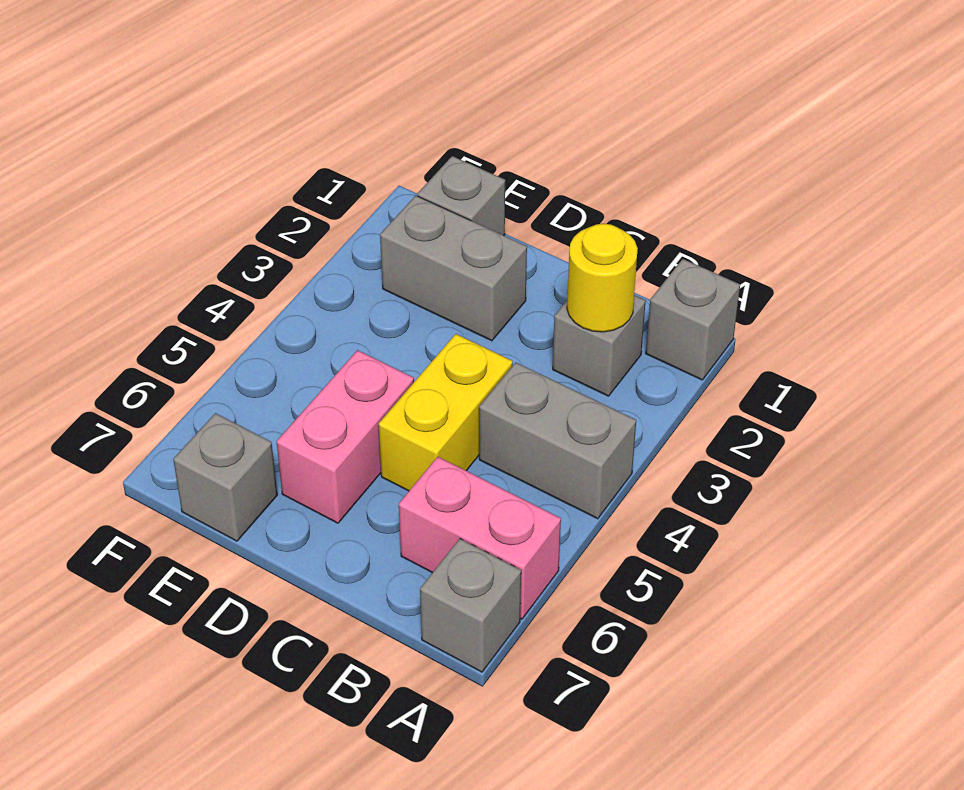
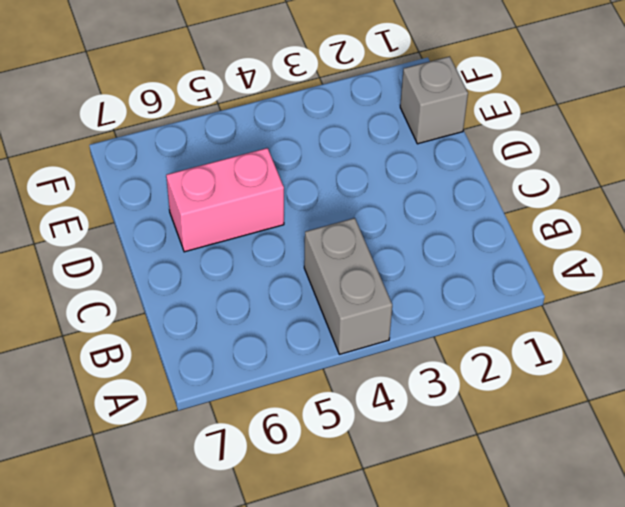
none -> grey brick A1 level 1
none -> pink brick A6:B6 level 1

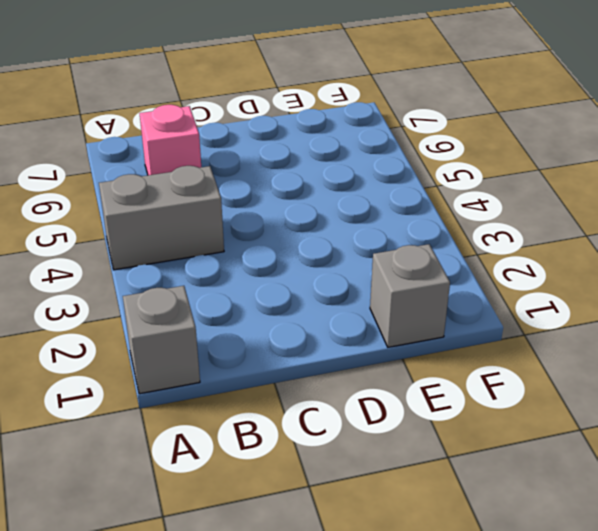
pink brick B6 level 1 -> pink brick A6:B6 level 1
none -> grey brick A7 level 1
none -> grey brick B2 level 1

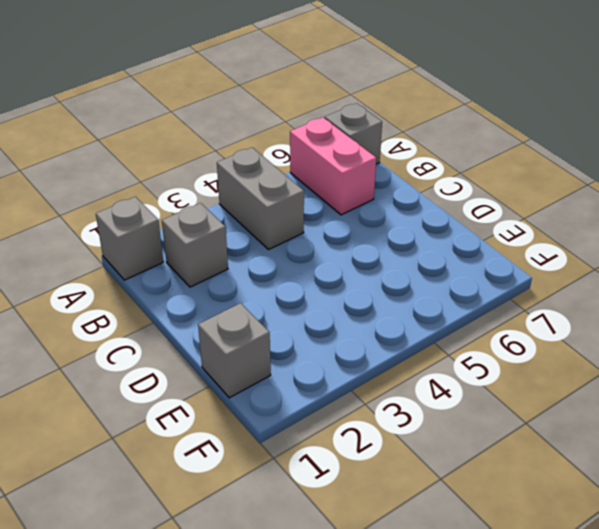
none -> yellow brick C4:C5 level 1
none -> grey brick D2:E2 level 1

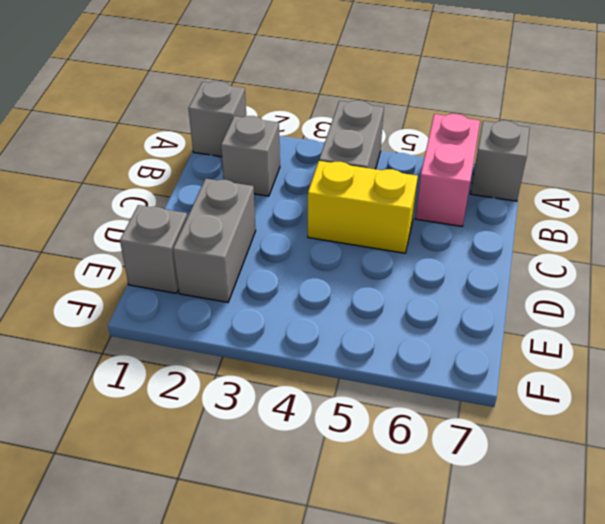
none -> pink brick D5:D6 level 1
none -> grey brick E7 level 1

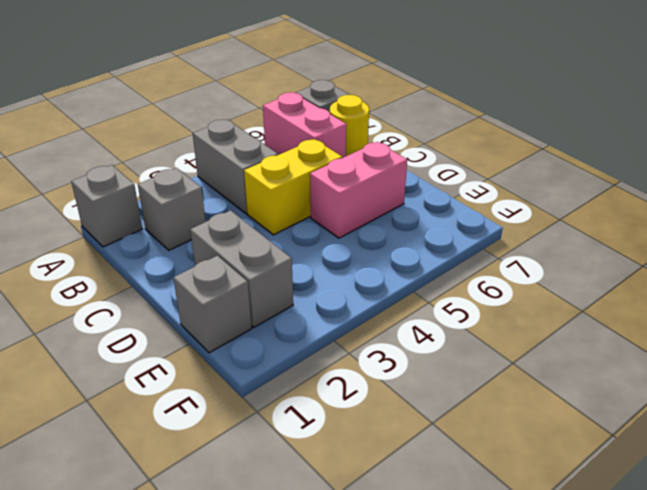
yellow round brick B7 level 1 -> yellow round brick B2 level 2
none -> grey brick E7 level 1

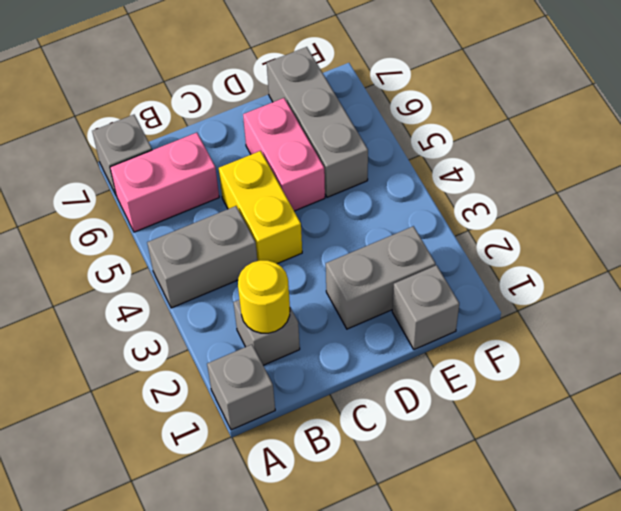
grey brick E5:E7 level 1 -> grey brick E7 level 1

